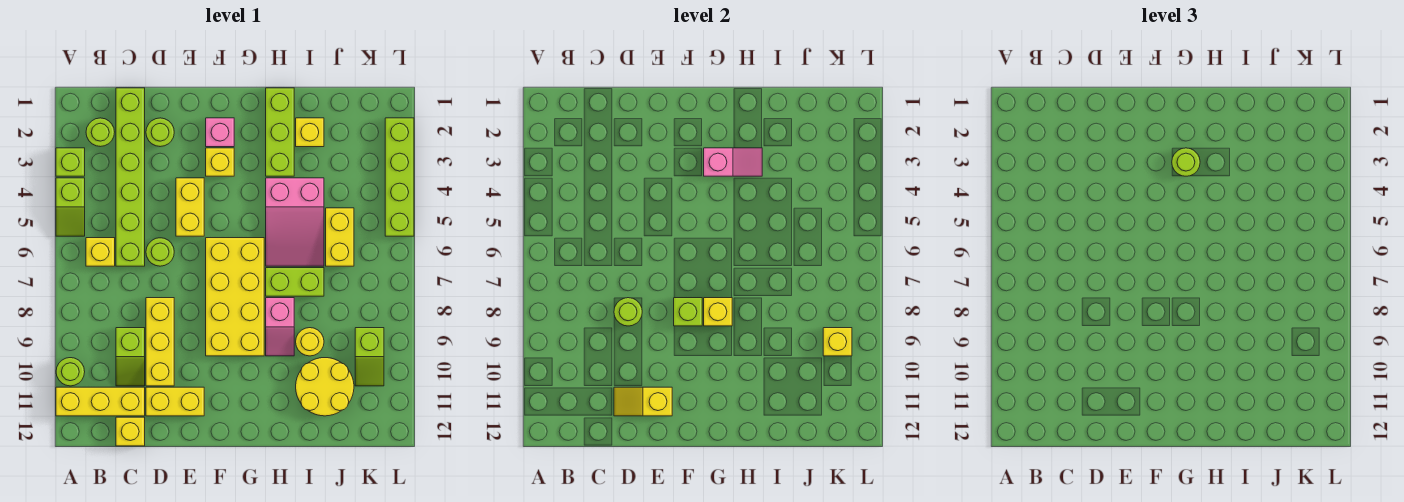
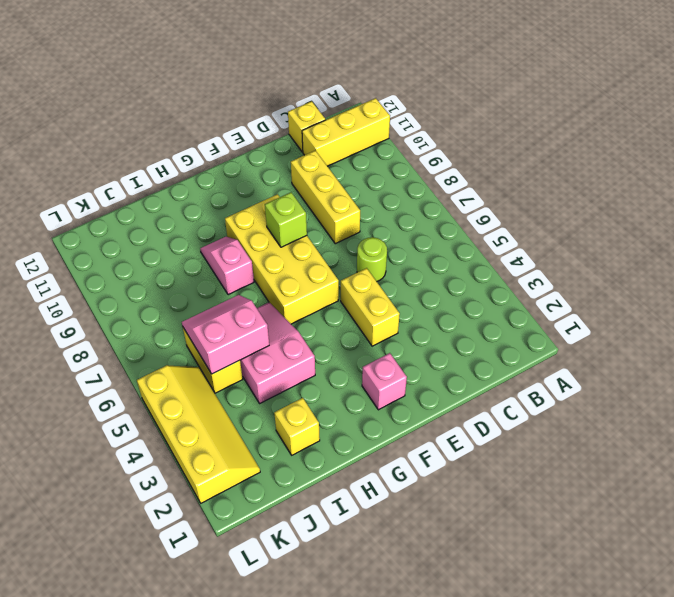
pink slope I5:J6 level 2 top 5 -> none
yellow slope K2:L5 level 1 top L -> lime brick L2:L5 level 1
none -> lime brick A3 level 1
none -> lime slope A4:A5 level 1 top 4
none -> lime round brick A10 level 1
none -> lime round brick B2 level 1

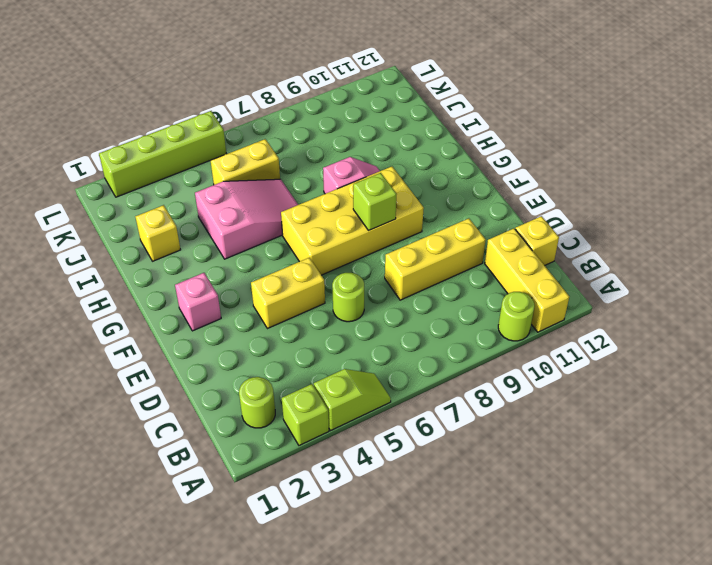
none -> yellow brick B6 level 1
none -> lime brick C1:C6 level 1
none -> lime slope C9:C10 level 1 top 9
none -> lime round brick D2 level 1

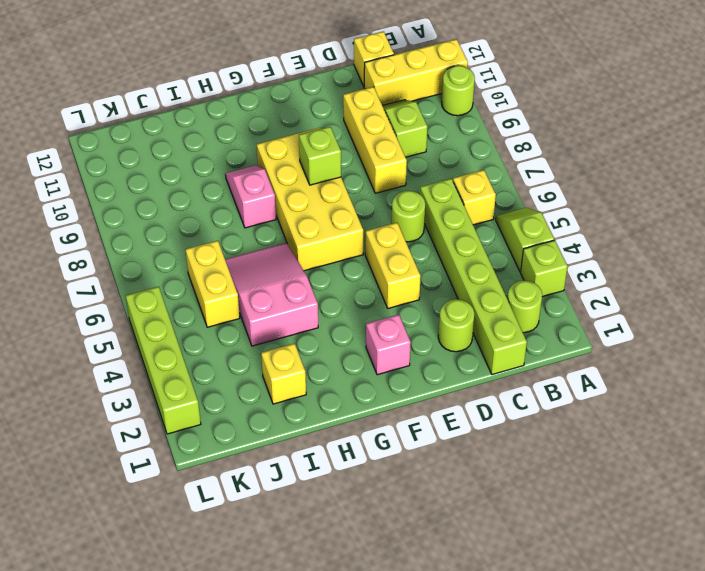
none -> yellow brick D11:E11 level 1
none -> yellow brick F3 level 1
none -> lime brick H1:H3 level 1
none -> lime brick H7:I7 level 1

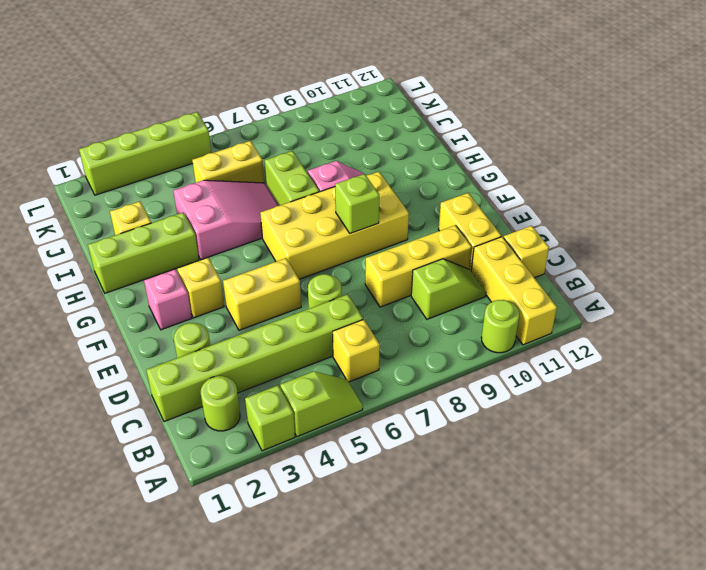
none -> yellow round brick I9 level 1
none -> yellow round brick I10:J11 level 1
none -> lime slope K9:K10 level 1 top 9
none -> lime round brick D8 level 2

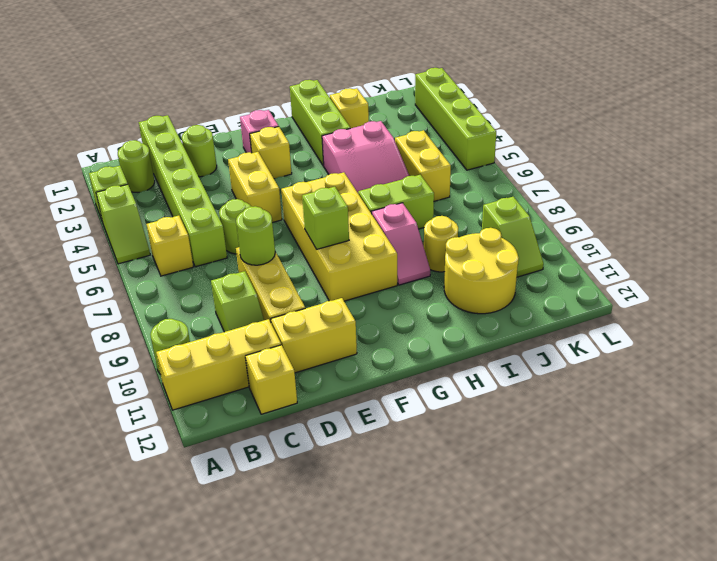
none -> yellow slope D11:E11 level 2 top E
none -> pink slope G3:H3 level 2 top G
none -> yellow brick G8 level 2
none -> yellow brick K9 level 2

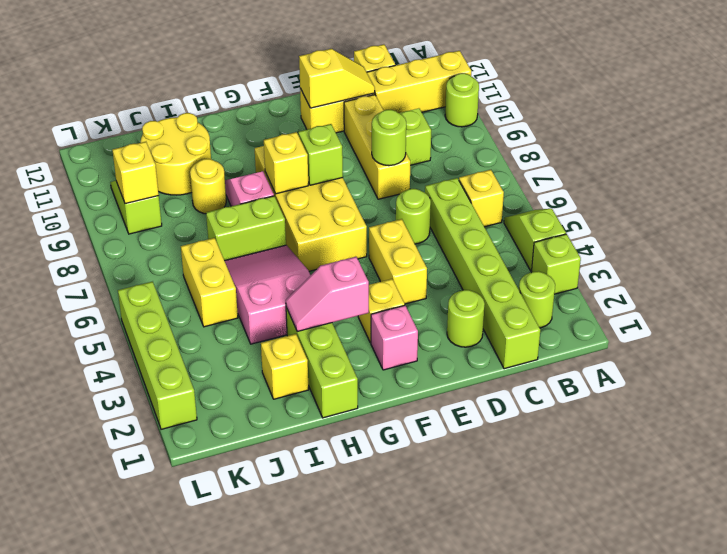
none -> lime round brick G3 level 3

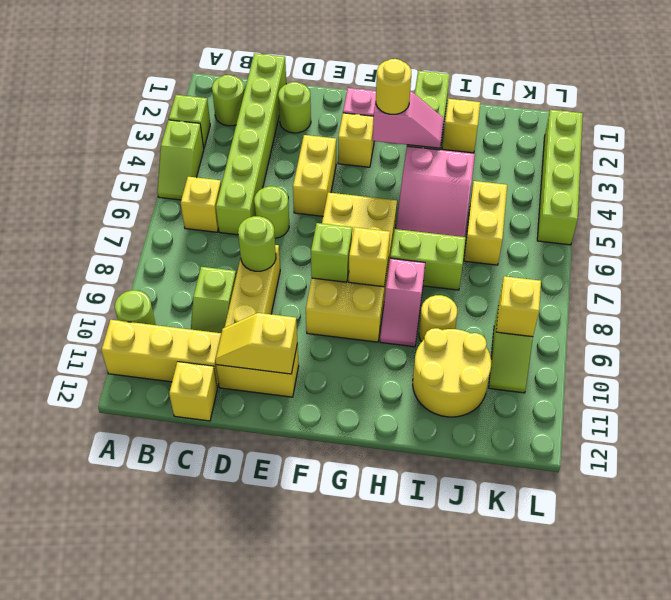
yellow round brick G3 level 3 -> lime round brick G3 level 3

